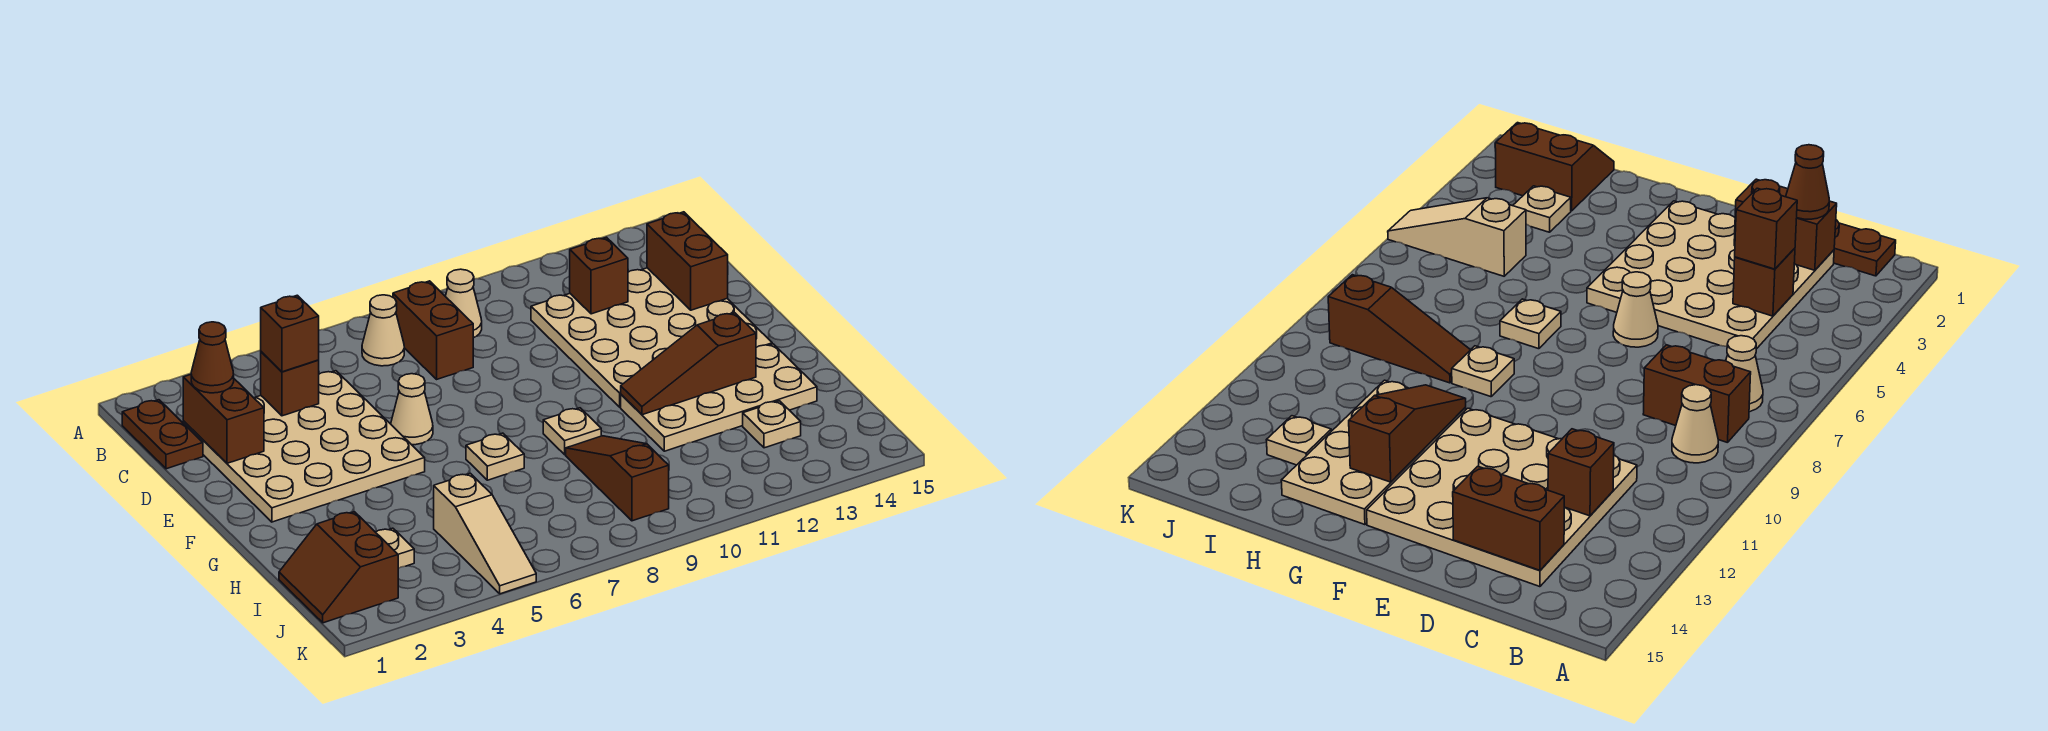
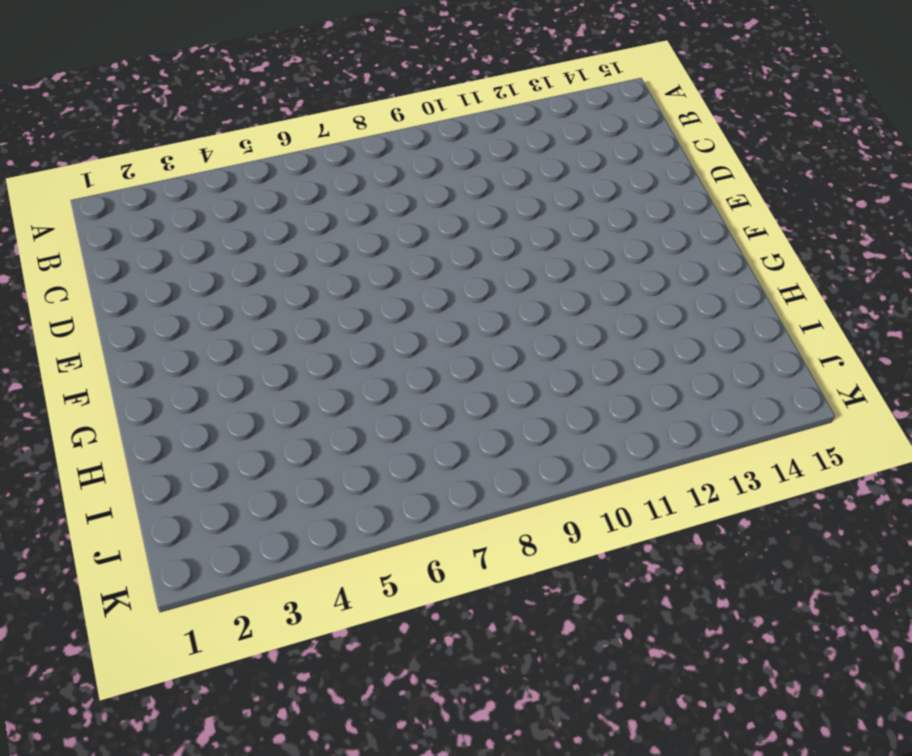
none -> brown plate B1:C1 level 1
none -> tan cone B7 level 1
none -> brown brick B8:C8 level 1

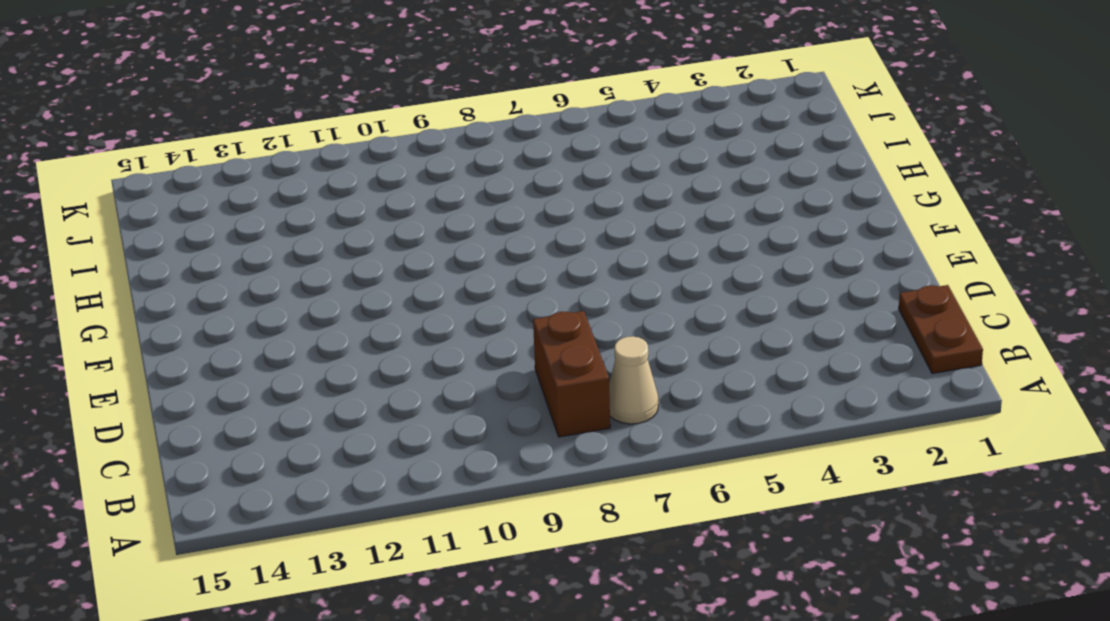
none -> tan cone B9 level 1
none -> tan plate C2:F5 level 1
none -> tan plate C11:F14 level 1

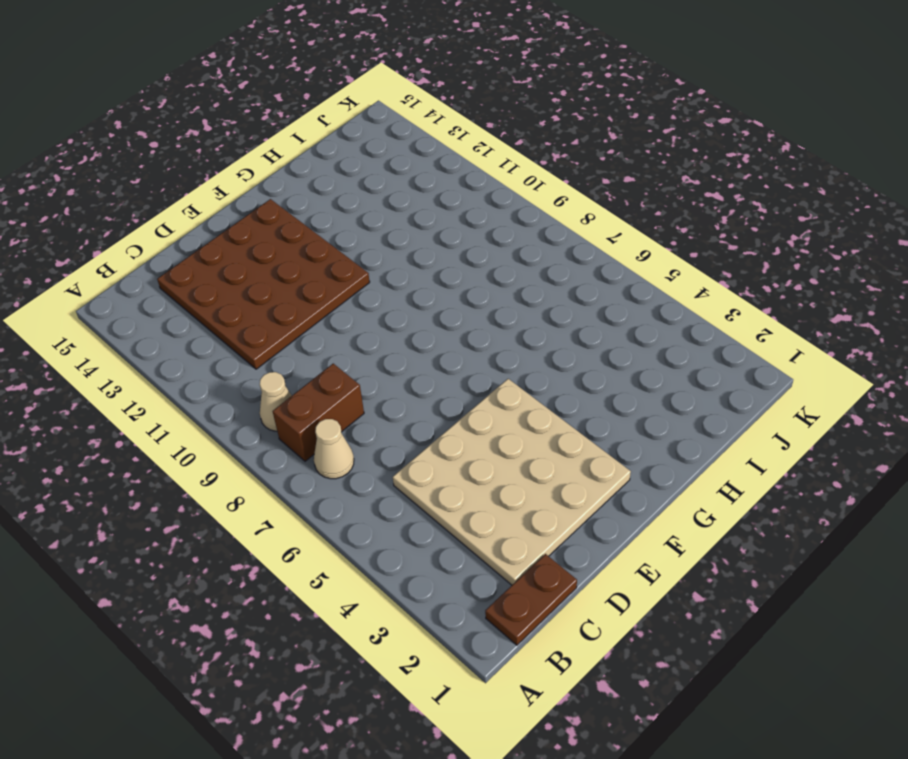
brown plate C11:F14 level 1 -> tan plate C11:F14 level 1
none -> tan cone E6 level 1
none -> tan plate G7 level 1
none -> tan plate G9 level 1

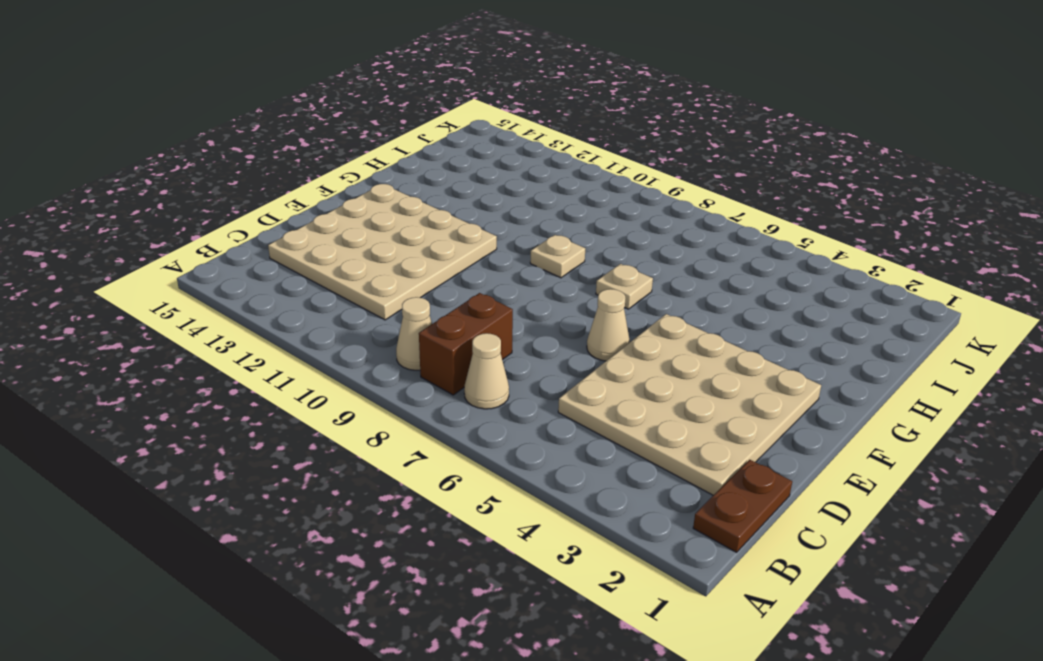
none -> tan plate G11:H14 level 1
none -> brown slope H9:J9 level 1 top J
none -> brown slope I1:J2 level 1 top 2

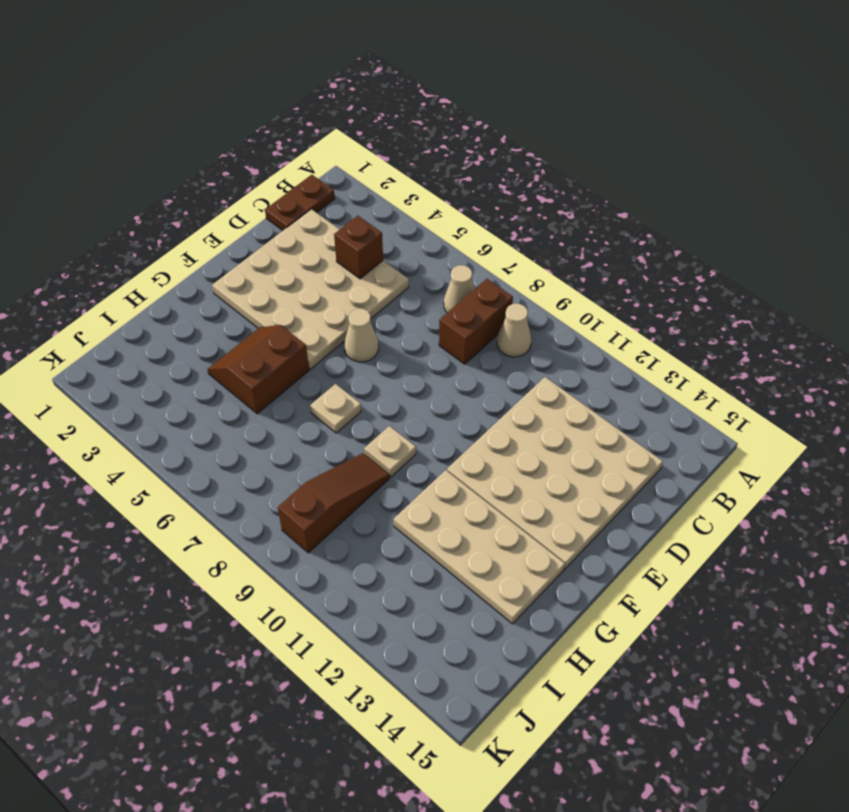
brown slope G4:H5 level 1 top 5 -> brown slope I1:J2 level 1 top 2
none -> tan plate I3 level 1
none -> tan slope I5:K5 level 1 top I
none -> tan plate I13 level 1

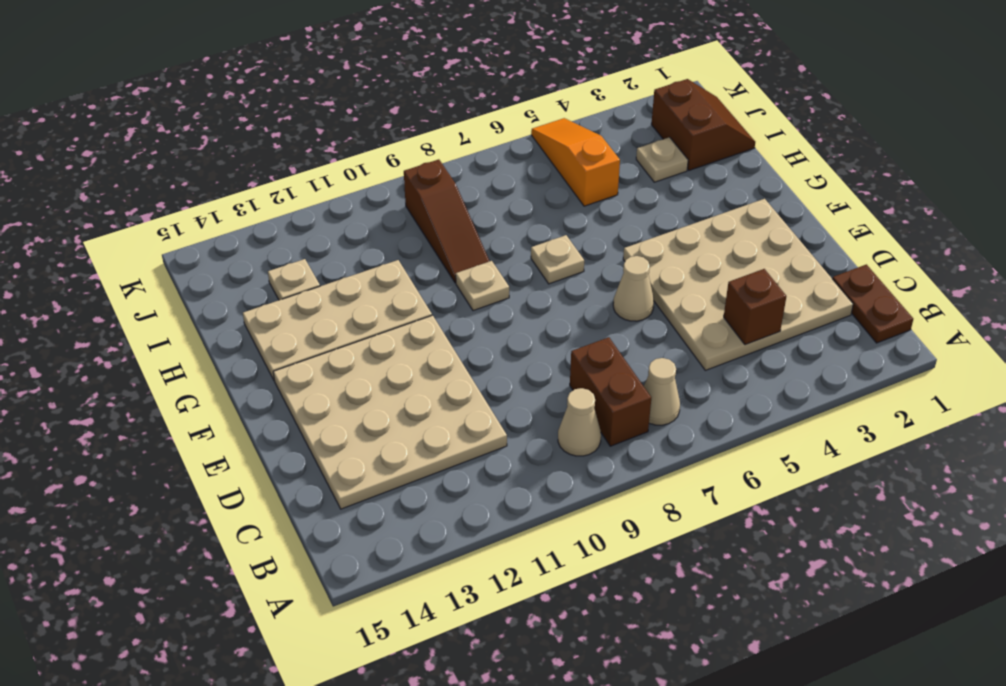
orange slope I5:K5 level 1 top I -> tan slope I5:K5 level 1 top I
none -> brown brick C2:D2 level 2
none -> brown brick C12 level 2
none -> brown brick C14:D14 level 2

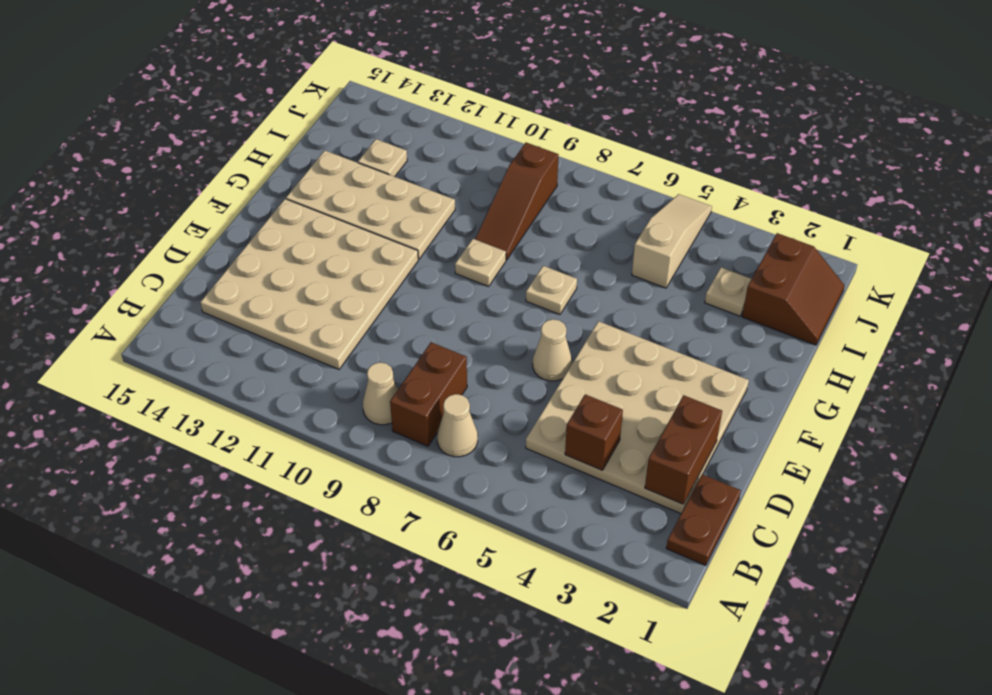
none -> brown brick C12 level 2
none -> brown brick C14:D14 level 2
none -> brown slope G11:G13 level 2 top 13

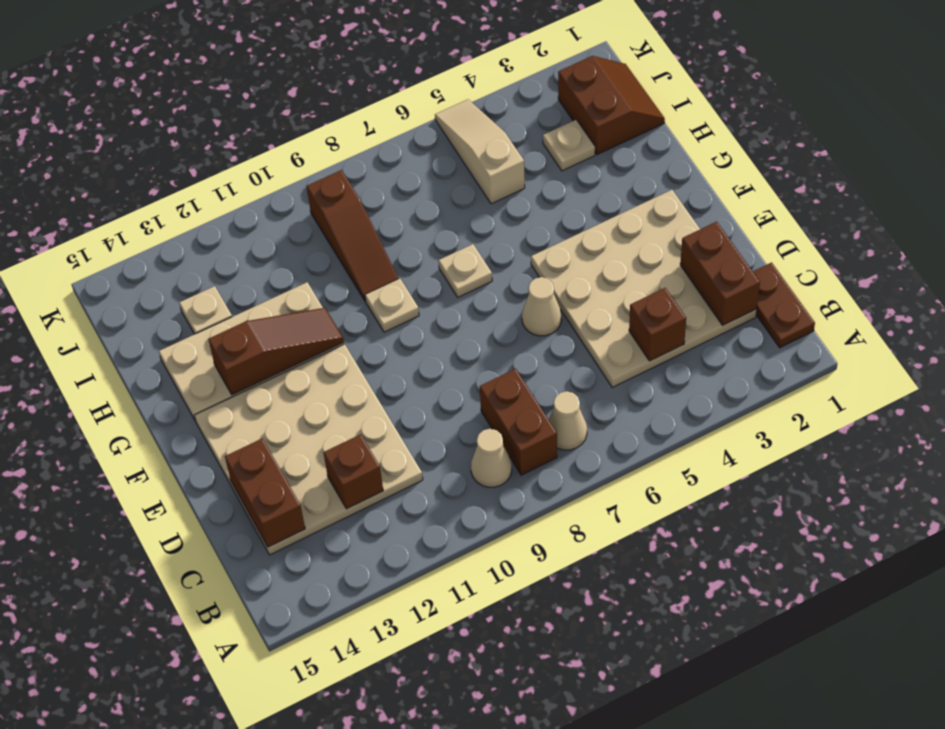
none -> brown cone C2 level 3
none -> brown brick C4 level 3

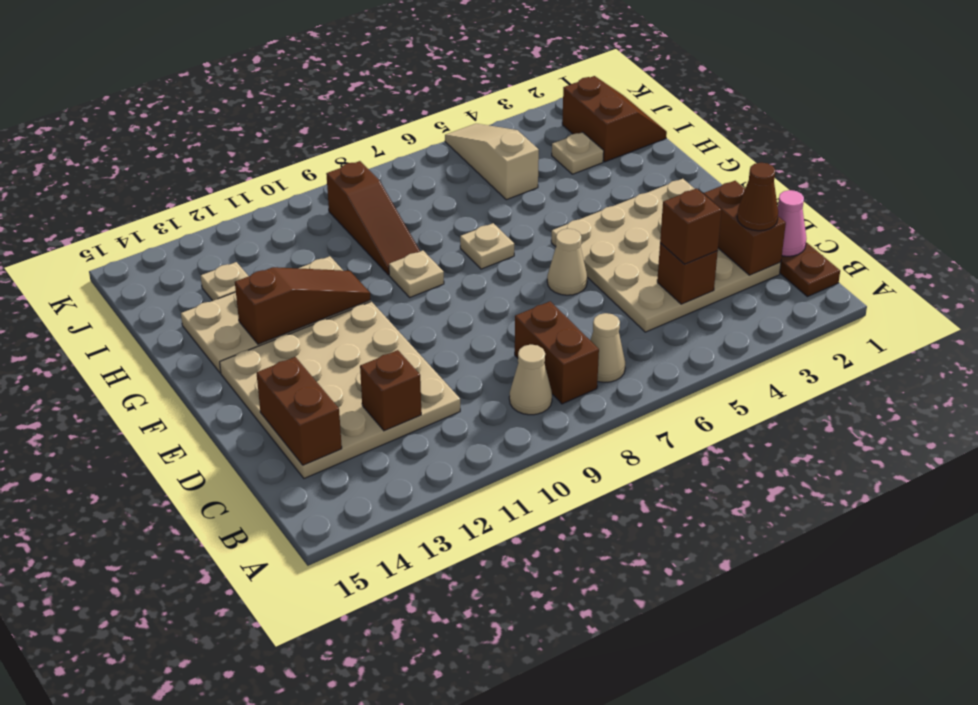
pink cone C1 level 2 -> none

